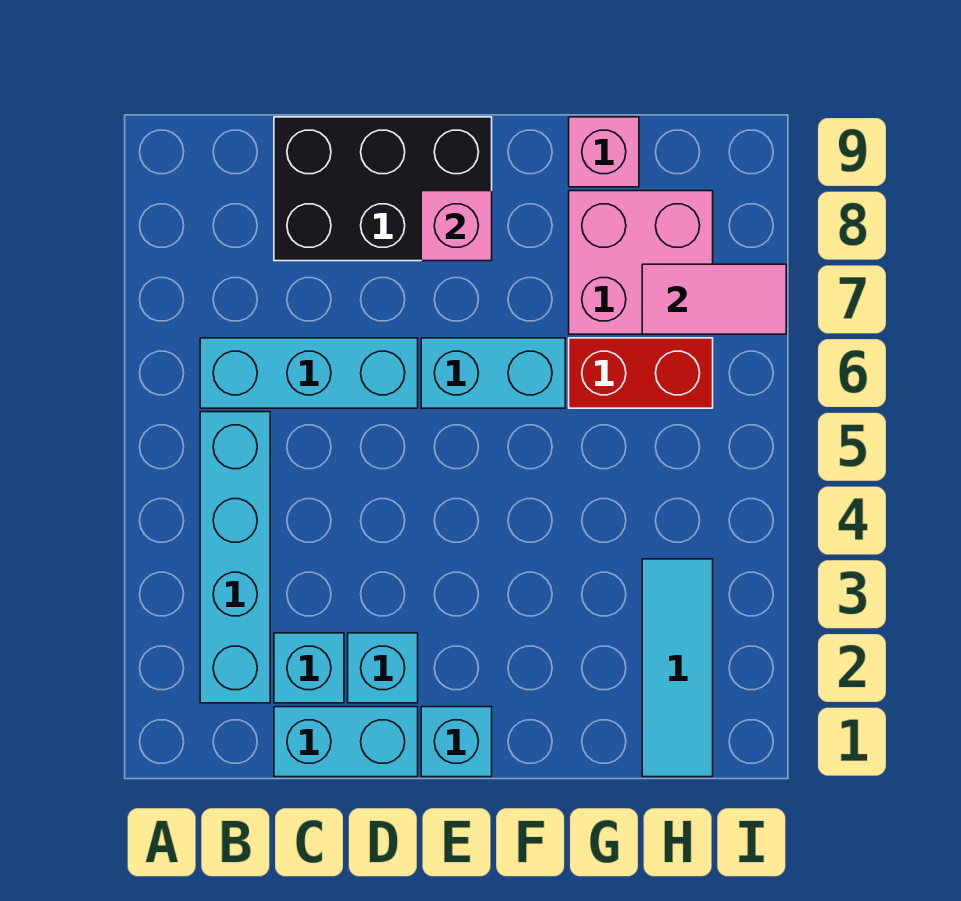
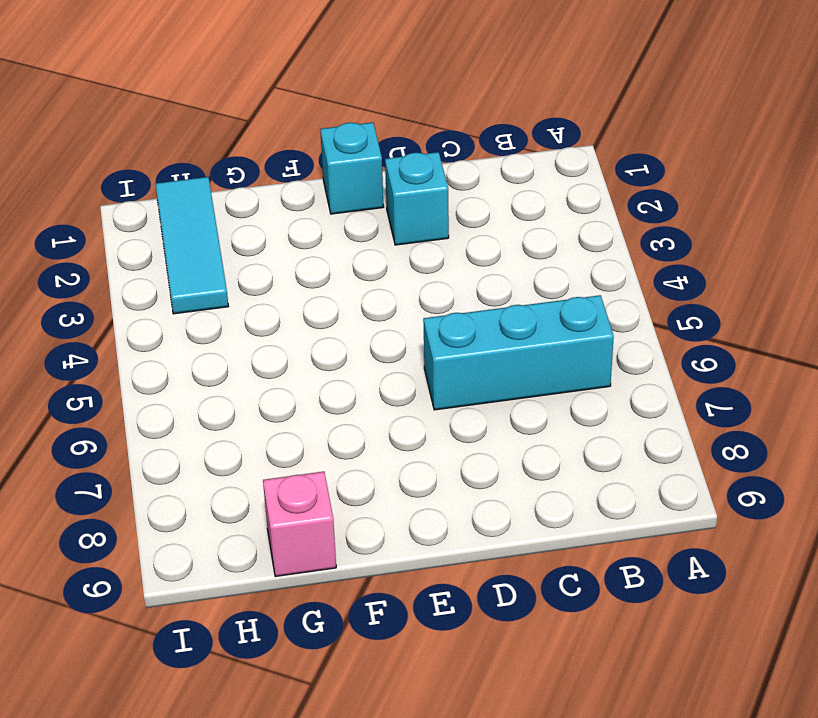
none -> cyan brick B2:B5 level 1
none -> cyan brick C1:D1 level 1
none -> cyan brick C2 level 1

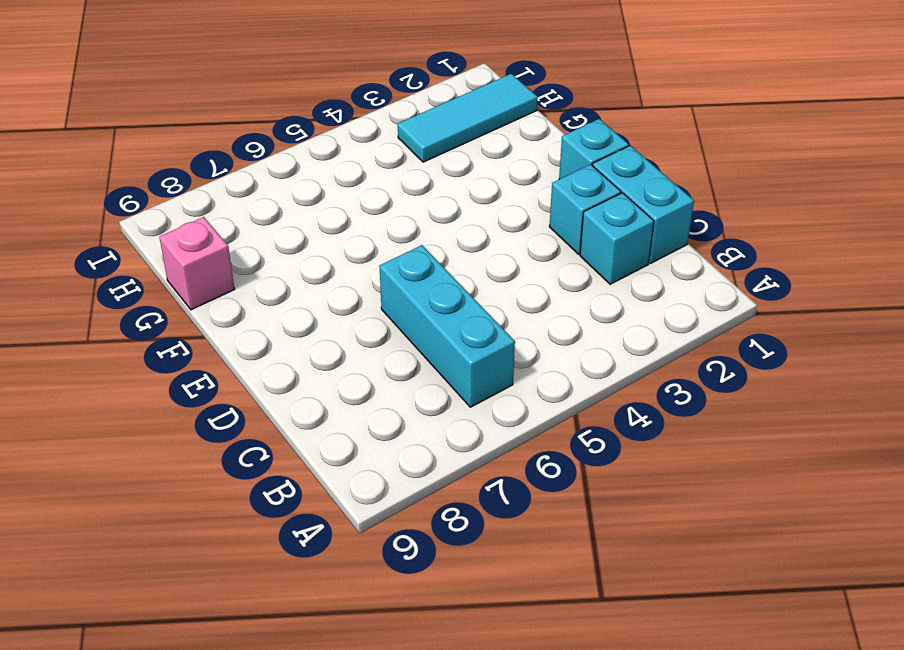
none -> cyan brick B2:B5 level 1
none -> black brick C8:E9 level 1
none -> cyan brick E6:F6 level 1

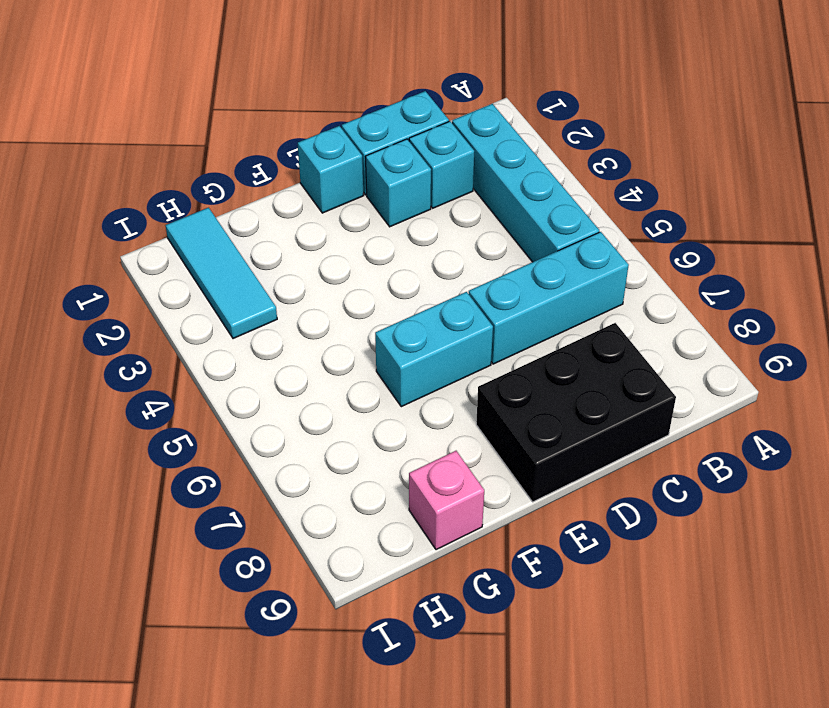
none -> red brick G6:H6 level 1
none -> pink brick G7:H8 level 1
none -> pink brick E8 level 2

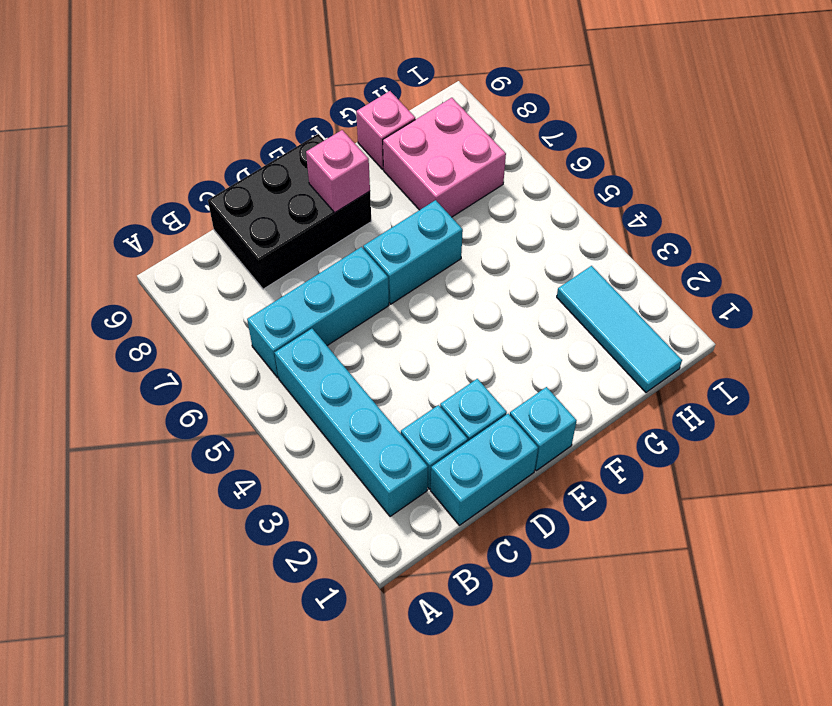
none -> red brick G6:H6 level 1
none -> pink tile H7:I7 level 2

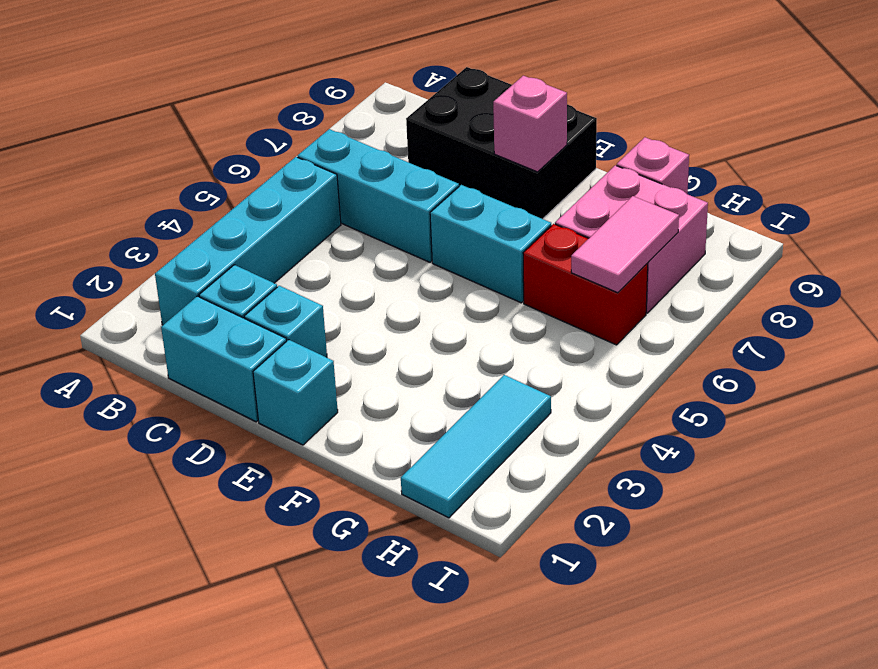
pink tile H6:H7 level 2 -> pink tile H7:I7 level 2

